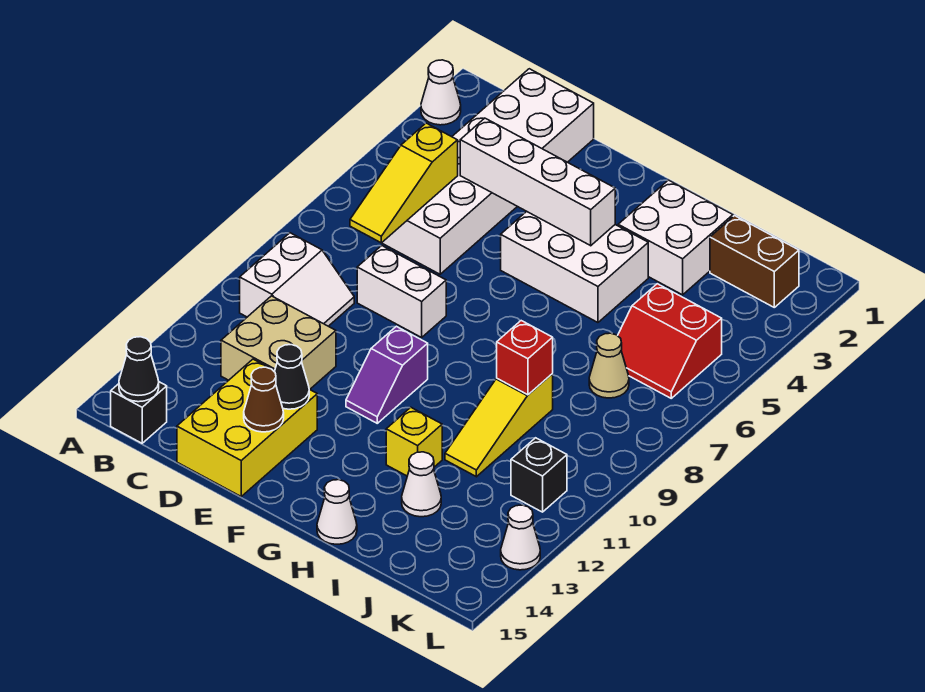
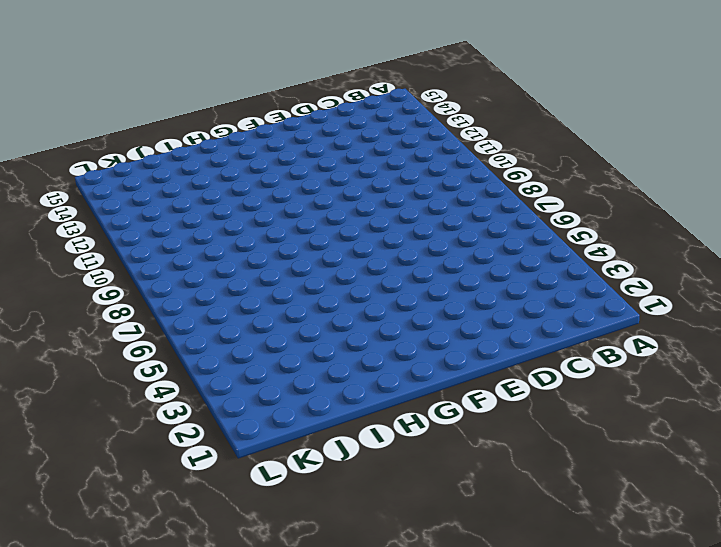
none -> white cone A2 level 1
none -> white slope B9:C10 level 1 top B
none -> black brick B15 level 1

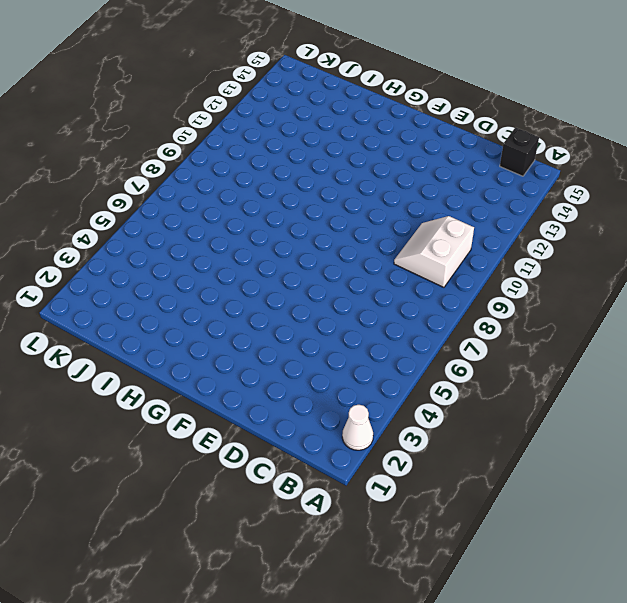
none -> white brick C1:D6 level 1
none -> tan brick C11:D12 level 1
none -> white brick D8:E8 level 1

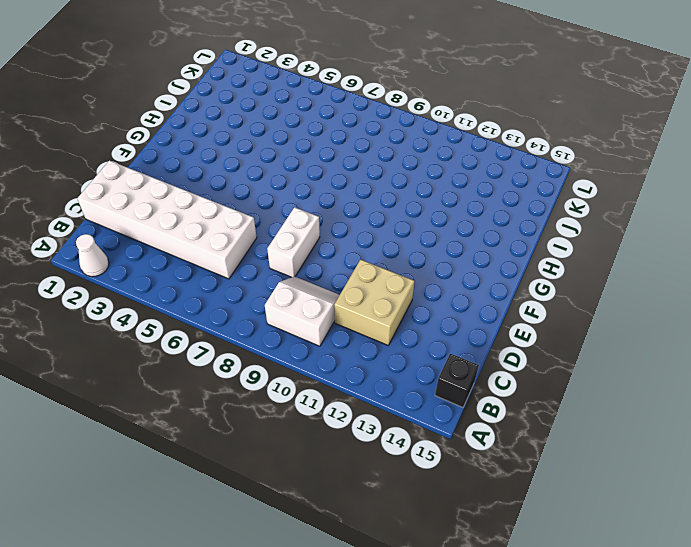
none -> yellow brick D13:E15 level 1
none -> white brick F4:H5 level 1
none -> purple slope F10:F11 level 1 top 10

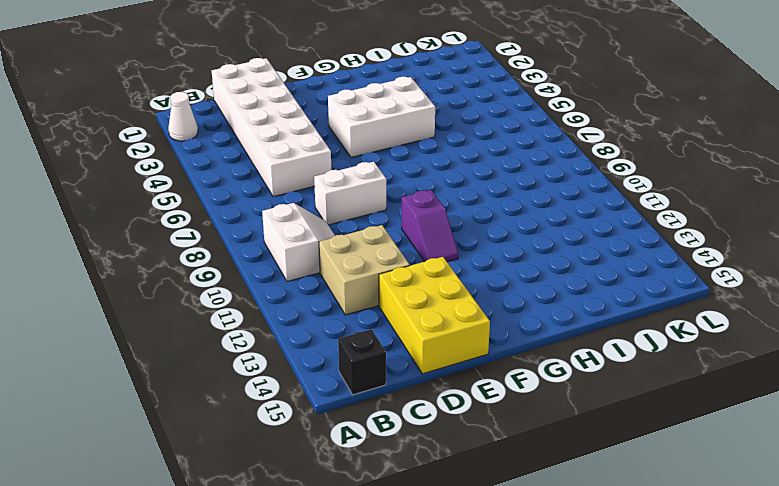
none -> white brick H2:I3 level 1
none -> yellow brick H12 level 1
none -> white cone H15 level 1

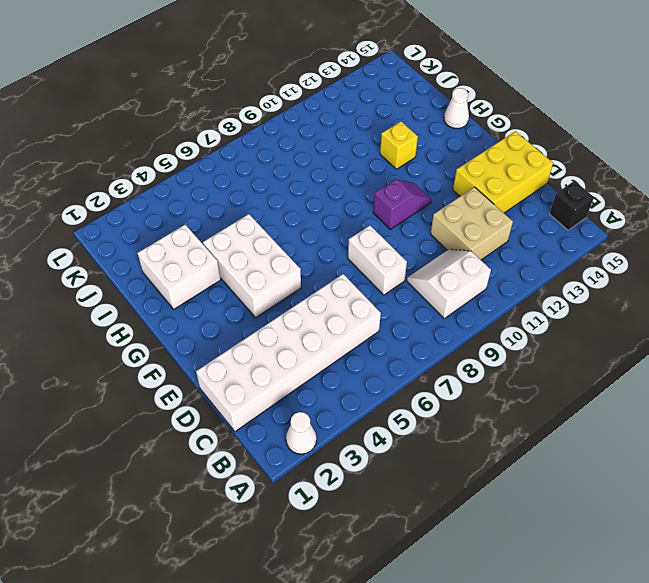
none -> yellow slope I9:I11 level 1 top 9
none -> white cone I13 level 1
none -> brown brick J2:K2 level 1

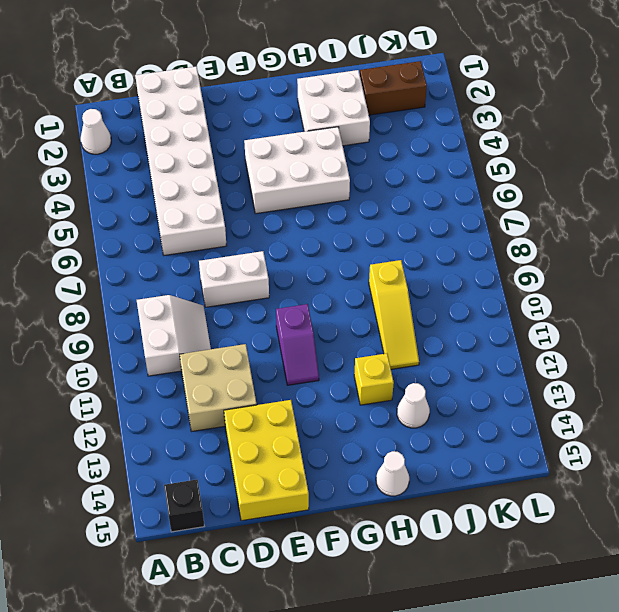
none -> red slope J5:K6 level 1 top 5
none -> tan cone J7 level 1
none -> black brick K11 level 1

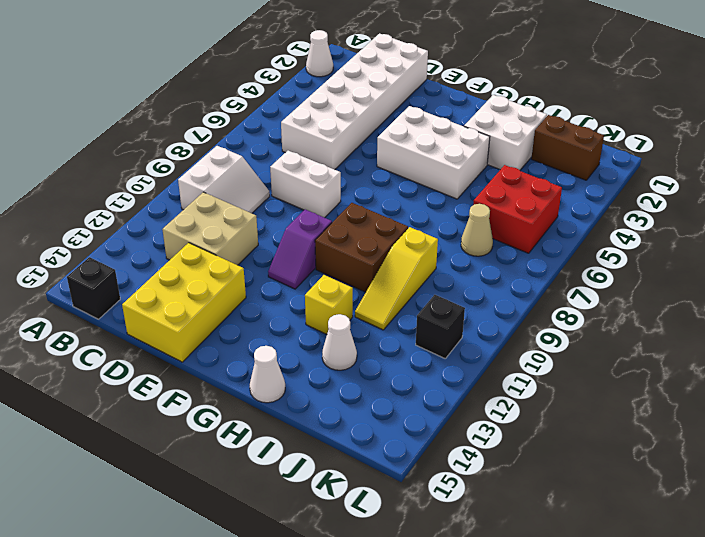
brown brick G9:H10 level 1 -> none
red brick J5:K6 level 1 -> red slope J5:K6 level 1 top 5
none -> white cone L13 level 1
none -> black cone B15 level 2
none -> yellow slope C5:C7 level 2 top 5

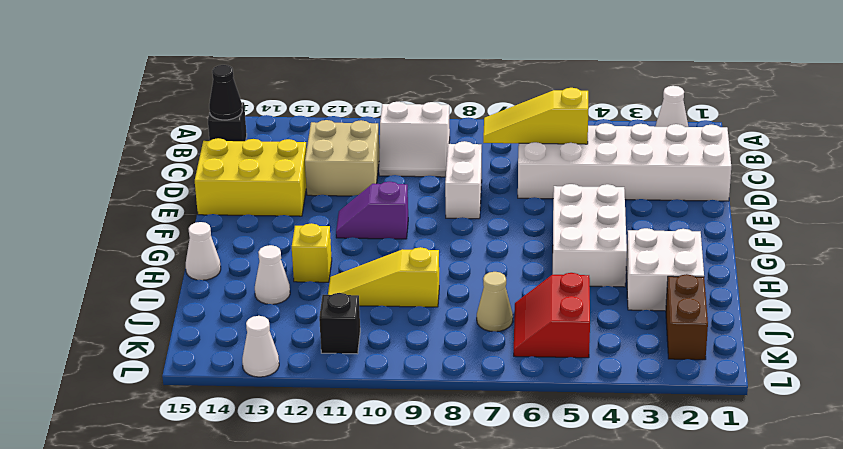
none -> white brick D4:G4 level 2
none -> black cone E13 level 2
none -> brown cone E14 level 2

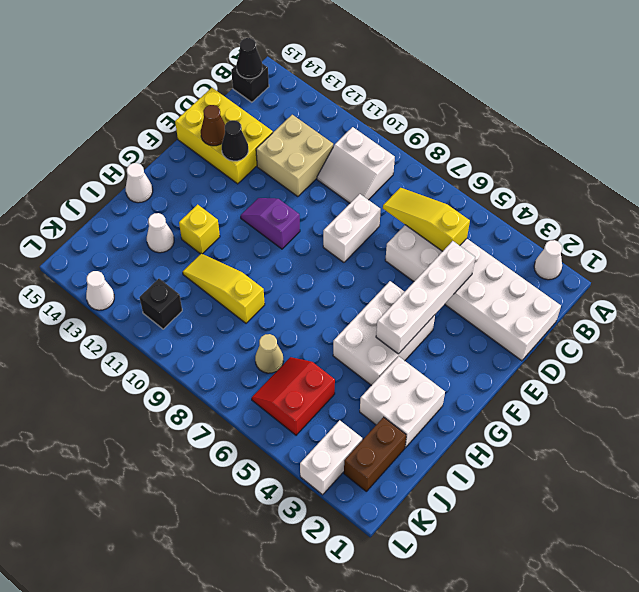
white brick K3:L3 level 1 -> none
none -> red brick I9 level 2

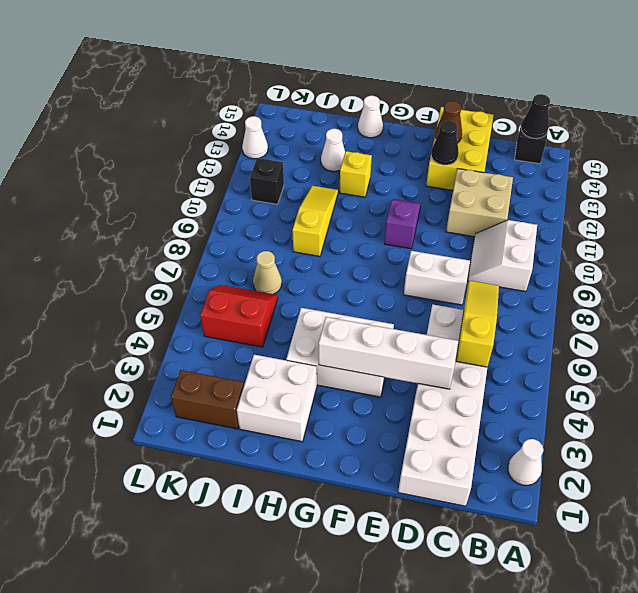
none -> red brick I9 level 2

